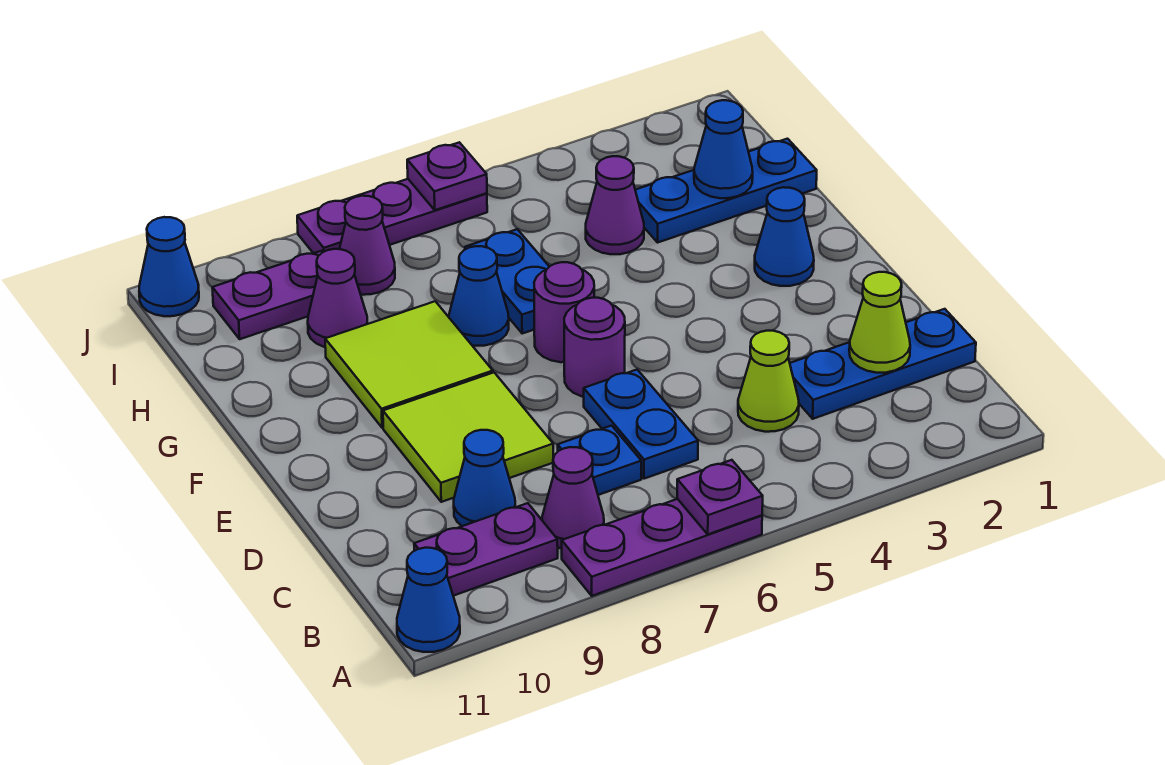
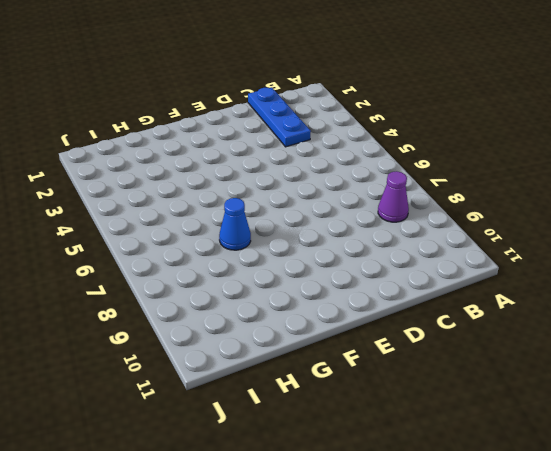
none -> purple plate A6:A8 level 1
none -> blue cone A11 level 1
none -> purple plate B9:B10 level 1

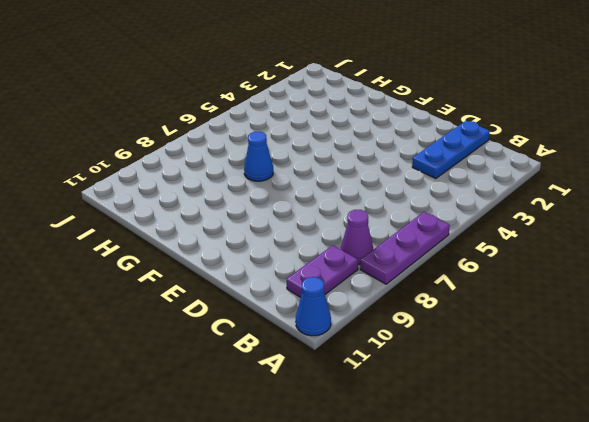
none -> lime cone C4 level 1
none -> blue plate C6:D6 level 1
none -> blue plate C7 level 1

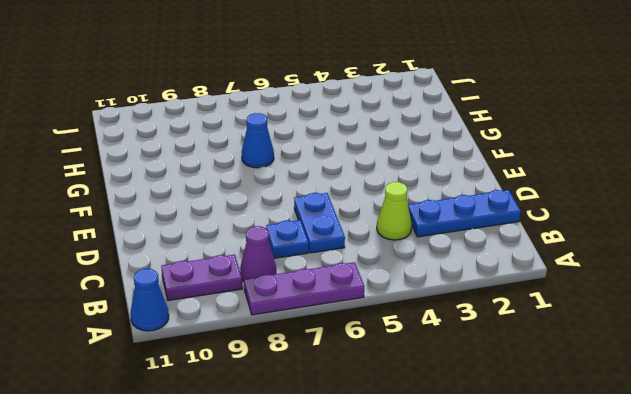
none -> blue cone C9 level 1
none -> lime tile D8:E9 level 1
none -> purple round brick E6 level 1

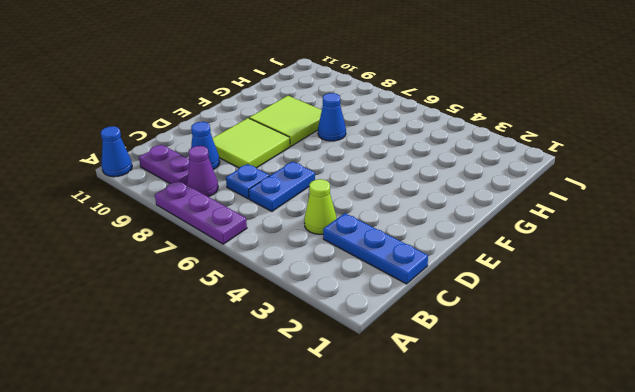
none -> purple round brick E6 level 1
none -> blue cone F2 level 1
none -> purple round brick F6 level 1

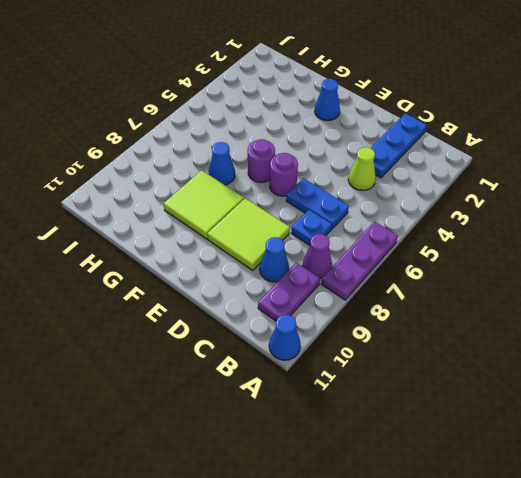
none -> blue plate G6:H6 level 1
none -> blue plate H1:H3 level 1
none -> purple cone H4 level 1

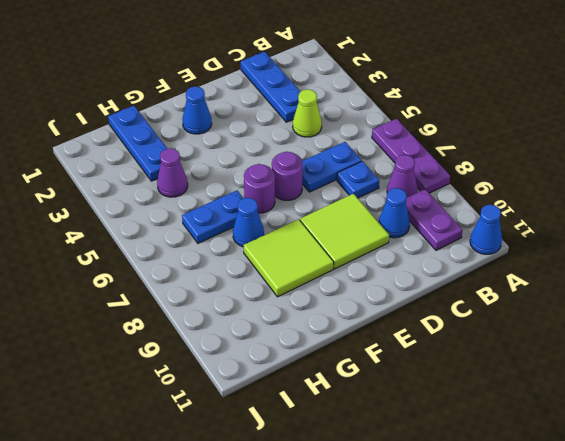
none -> purple cone H9 level 1
none -> purple cone I8 level 1
none -> purple plate I9:I10 level 1

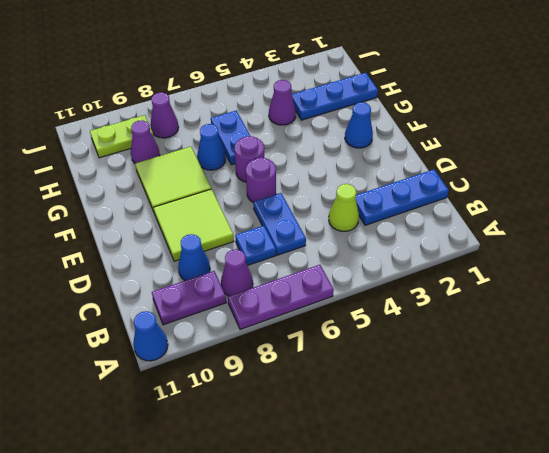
lime plate I9:I10 level 1 -> purple plate I9:I10 level 1
none -> purple plate J6:J8 level 1
none -> blue cone J11 level 1
none -> purple plate A6 level 2

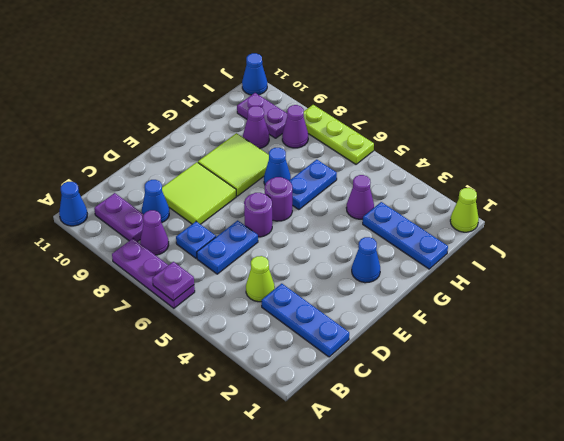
lime cone J1 level 1 -> lime cone C2 level 2
lime plate J6:J8 level 1 -> purple plate J6:J8 level 1
none -> blue cone H2 level 2
none -> purple plate J6 level 2

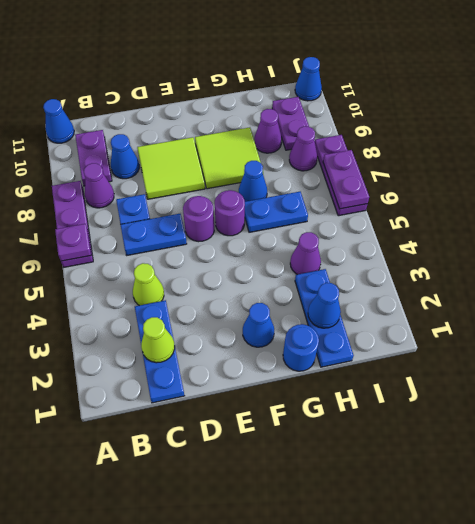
blue round brick G1 level 1 -> none
purple plate J6:J7 level 2 -> purple plate J6 level 2

